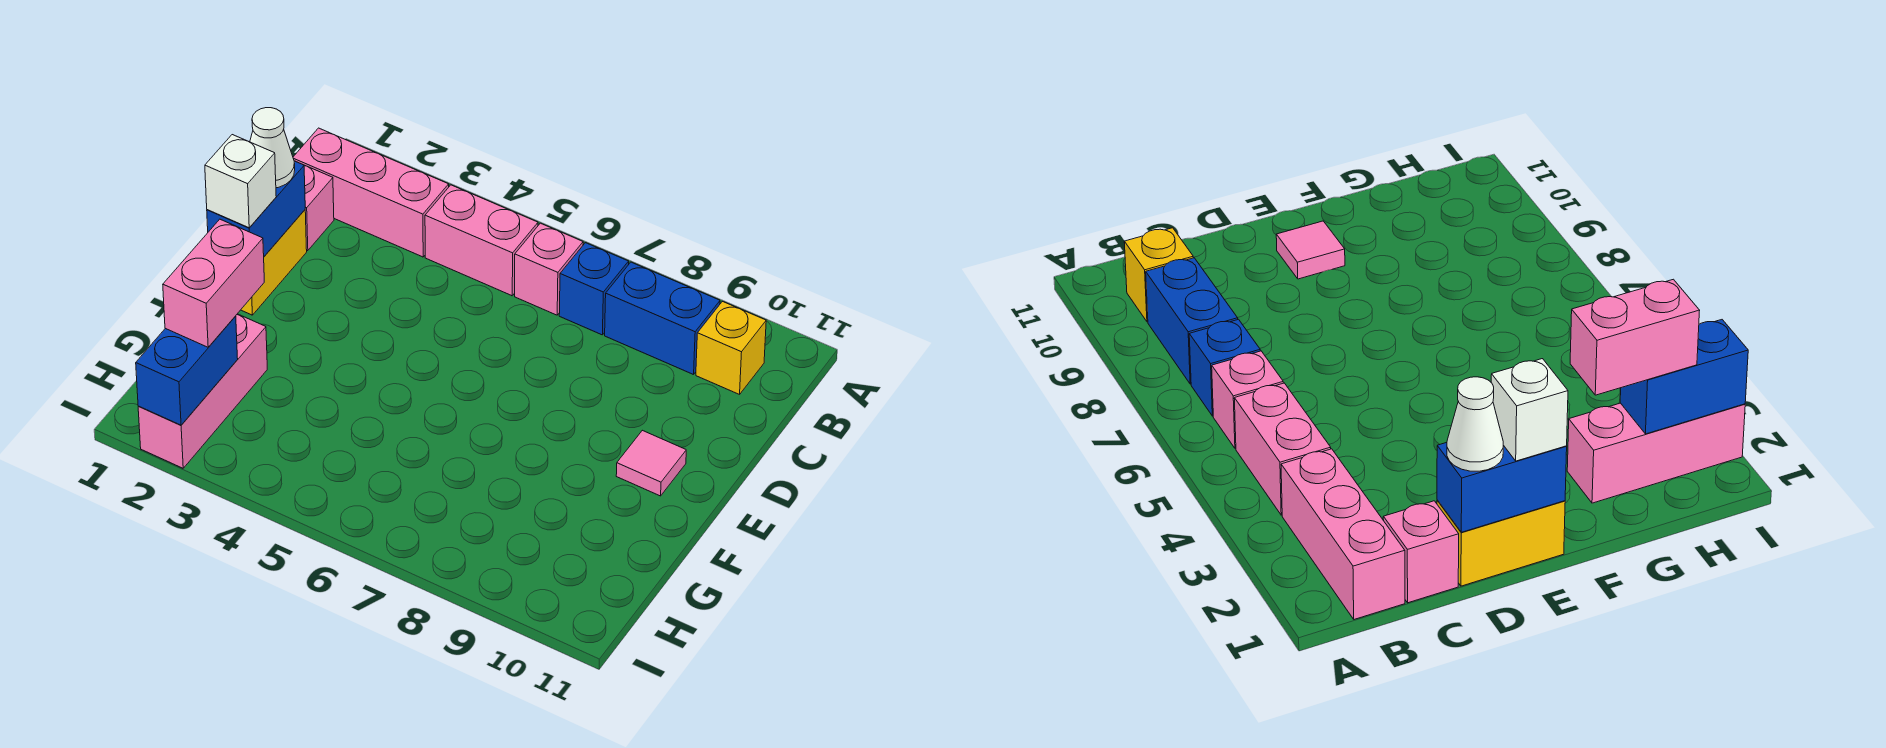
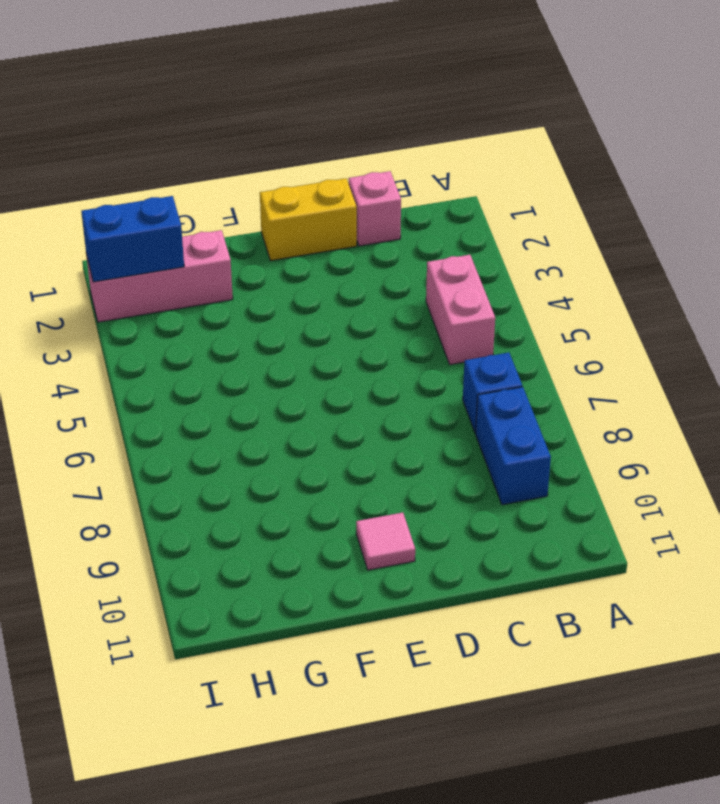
none -> pink brick B1:B3 level 1
none -> pink brick B6 level 1
none -> yellow brick B10 level 1

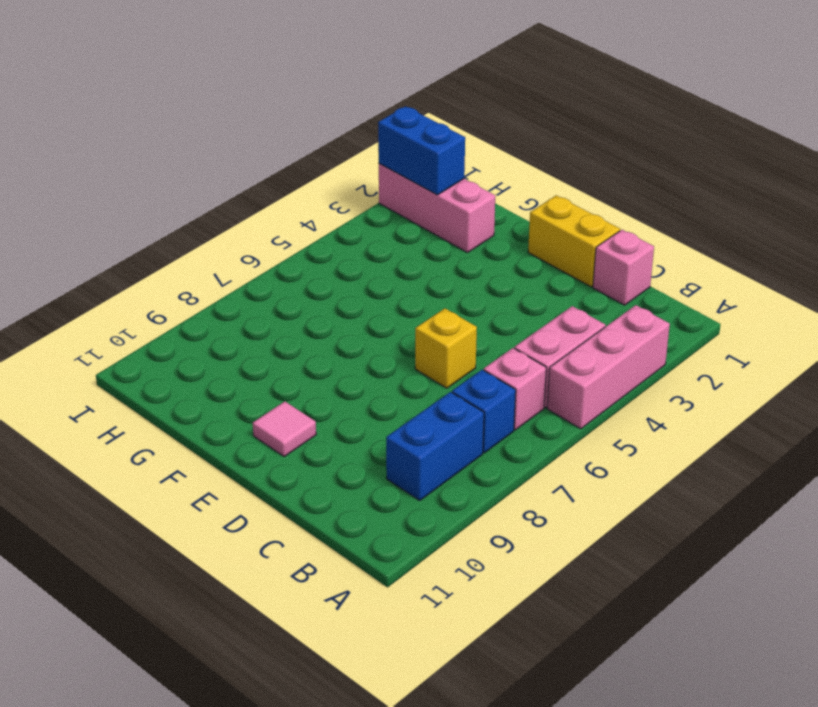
pink brick A3:A5 level 1 -> pink brick B1:B3 level 1
yellow brick D6 level 1 -> yellow brick B10 level 1
none -> blue brick D1:E1 level 2
none -> white cone D1 level 3
none -> white brick E1 level 3

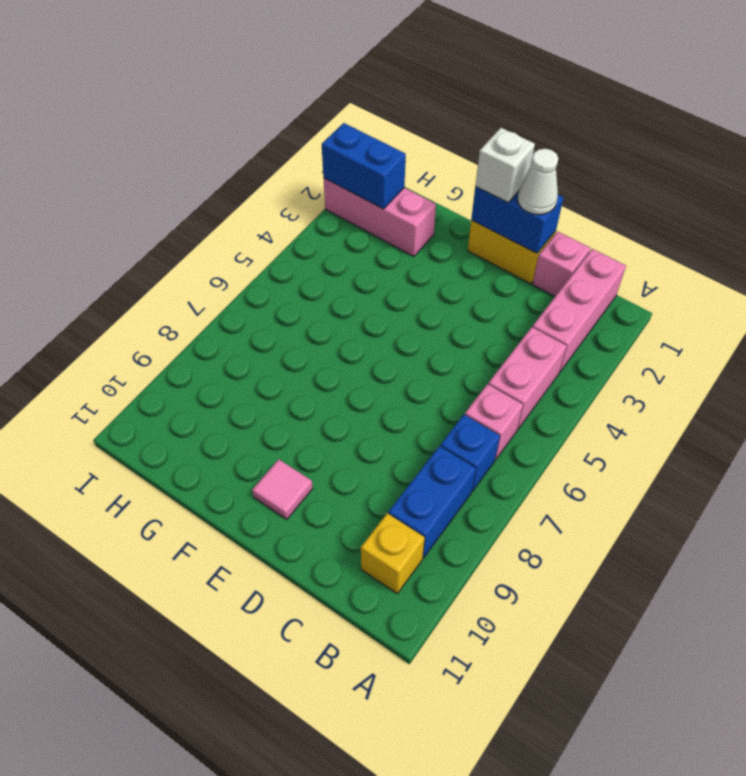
none -> pink brick G2:H2 level 3

